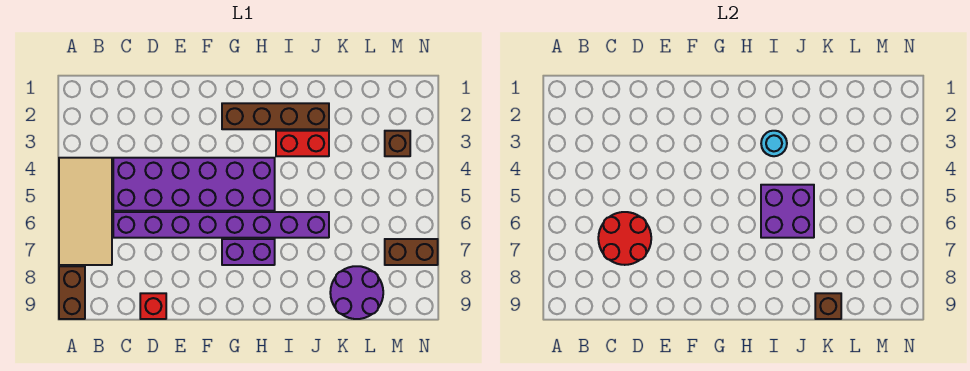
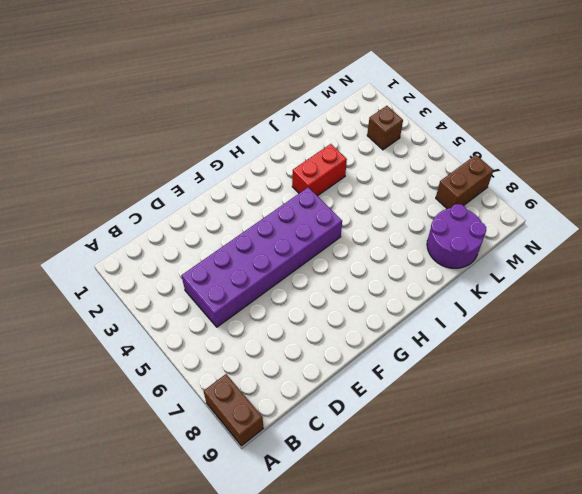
none -> tan tile A4:B7 level 1
none -> purple brick C6:J6 level 1
none -> red brick D9 level 1

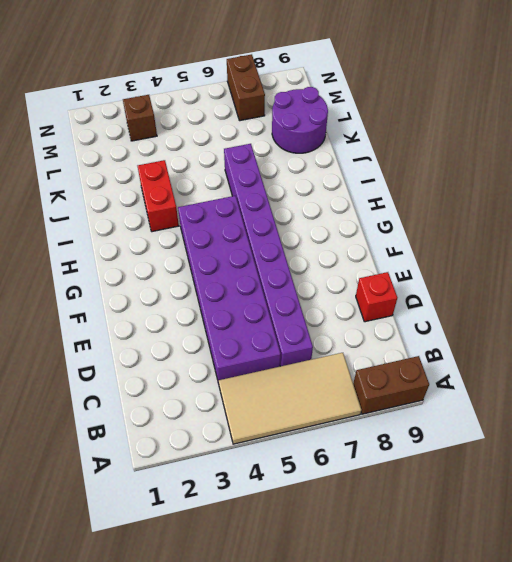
none -> brown brick G2:J2 level 1
none -> purple brick G7:H7 level 1
none -> red round brick C6:D7 level 2

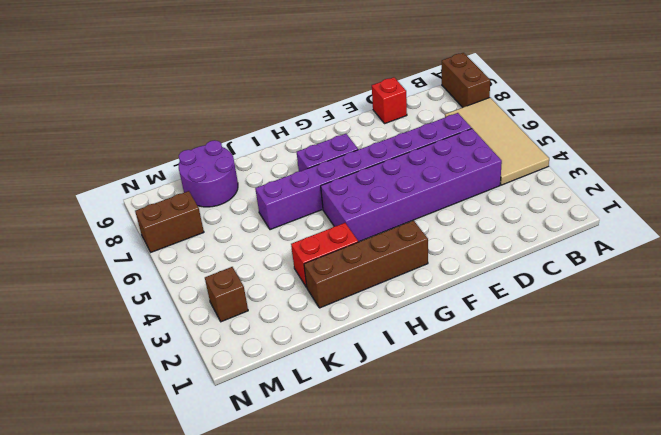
none -> red round brick C6:D7 level 2
none -> cyan round brick I3 level 2
none -> purple brick I5:J6 level 2

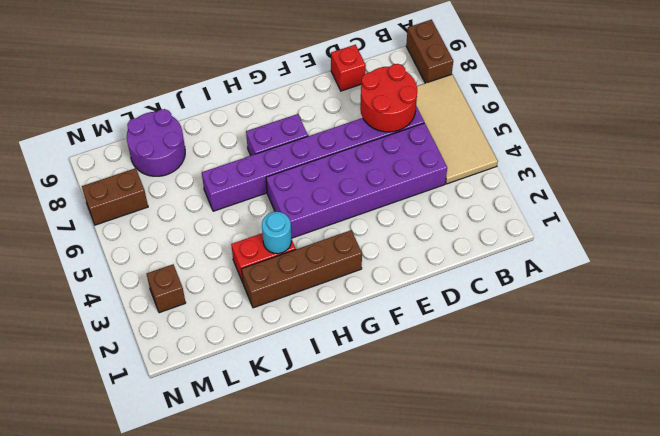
none -> purple brick I5:J6 level 2
none -> brown brick K9 level 2

